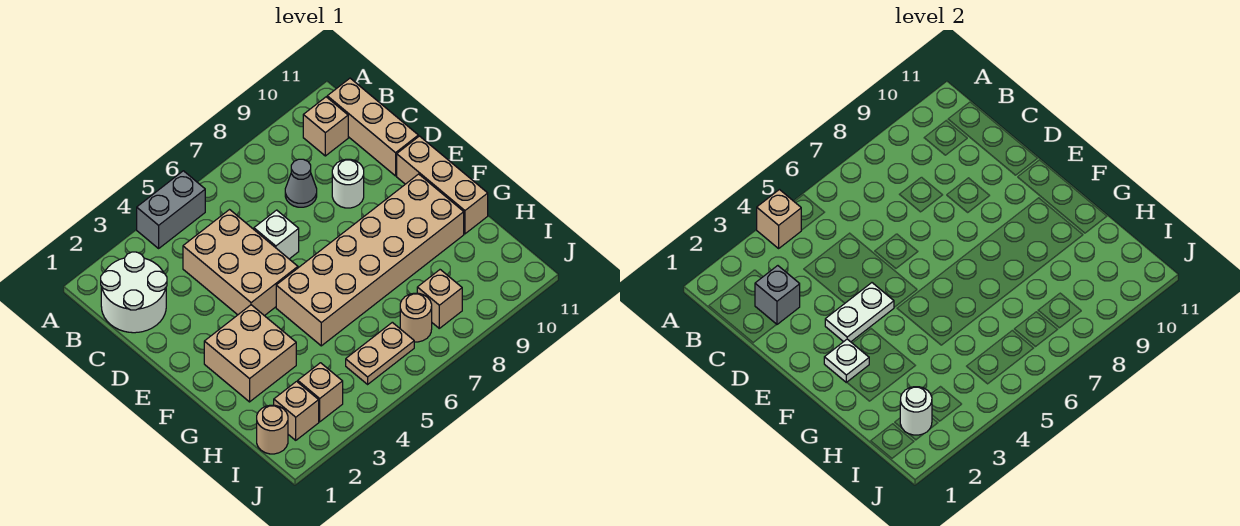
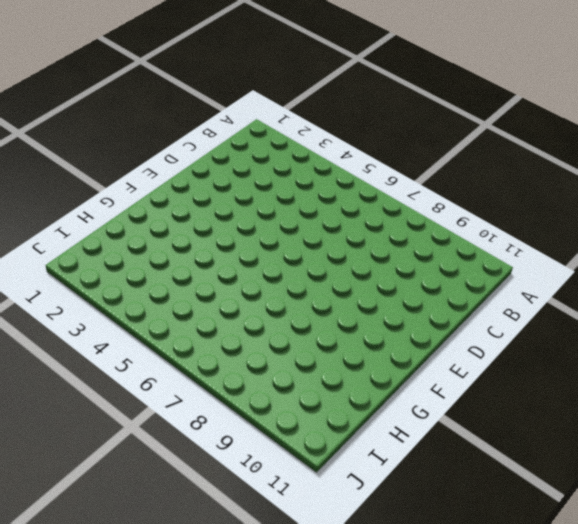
none -> grey brick A4:A5 level 1
none -> white round brick B1:C2 level 1
none -> tan brick B10 level 1

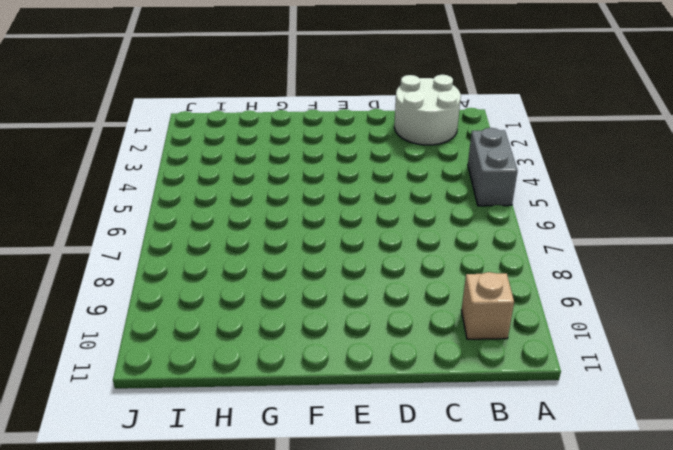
none -> tan brick B11:D11 level 1
none -> tan brick C4:E5 level 1
none -> grey cone C8 level 1

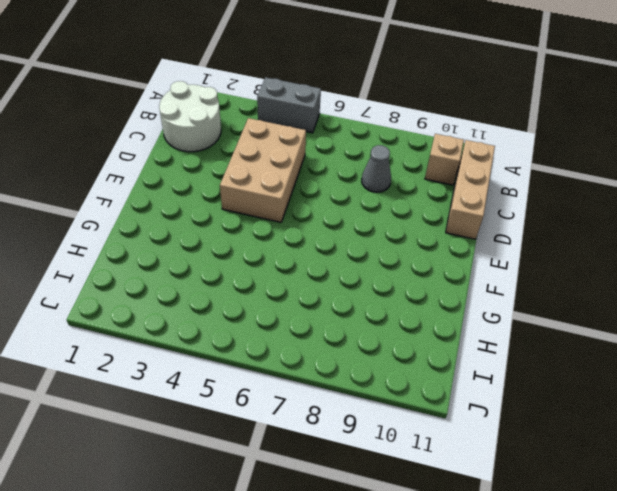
none -> white brick D6 level 1
none -> white round brick D9 level 1
none -> tan brick E11:G11 level 1

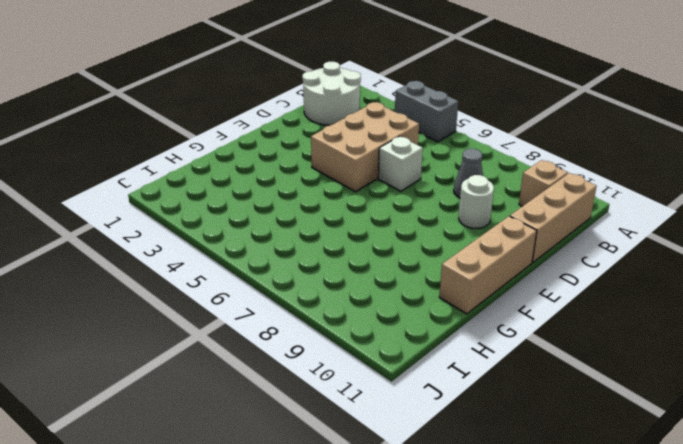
none -> tan brick F2:G3 level 1
none -> tan brick F5:G10 level 1
none -> tan round brick I1 level 1

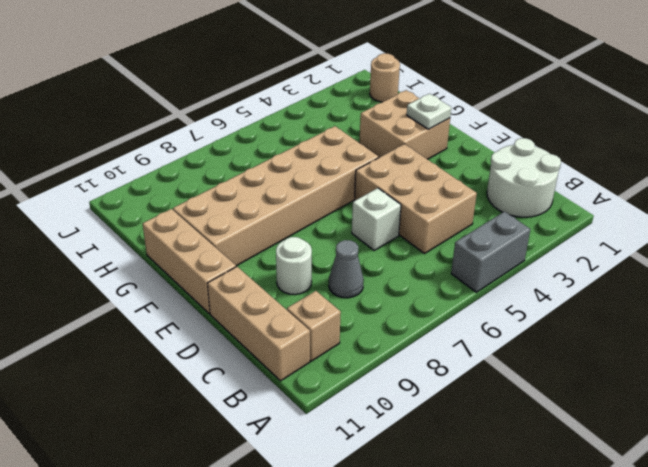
none -> tan brick I2 level 1
none -> tan brick I3 level 1
none -> tan plate I5:I6 level 1

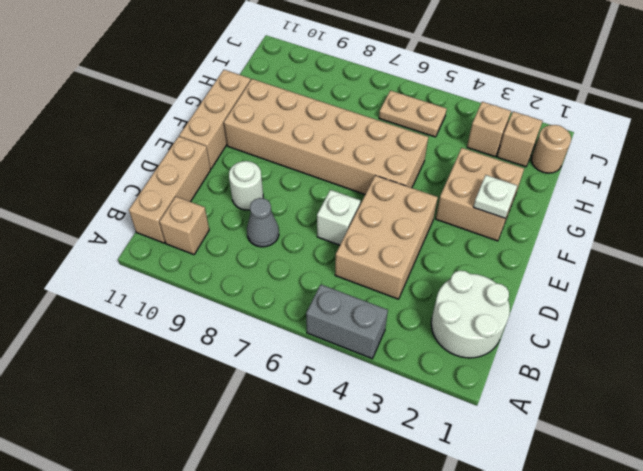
none -> tan round brick I7 level 1
none -> tan brick I8 level 1
none -> tan brick A4 level 2

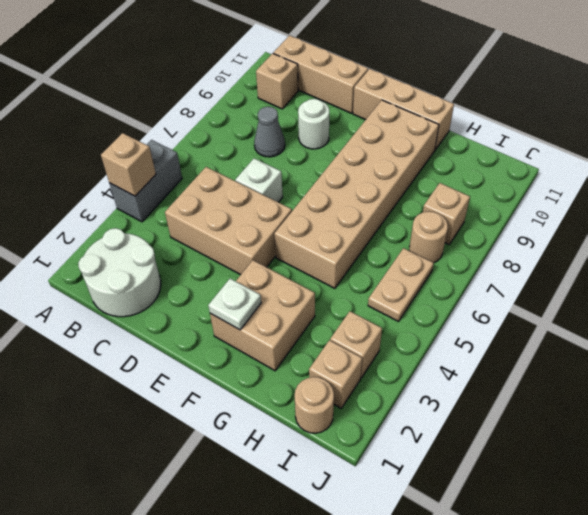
none -> grey brick C2 level 2
none -> white plate E3:E4 level 2
none -> white round brick I2 level 2

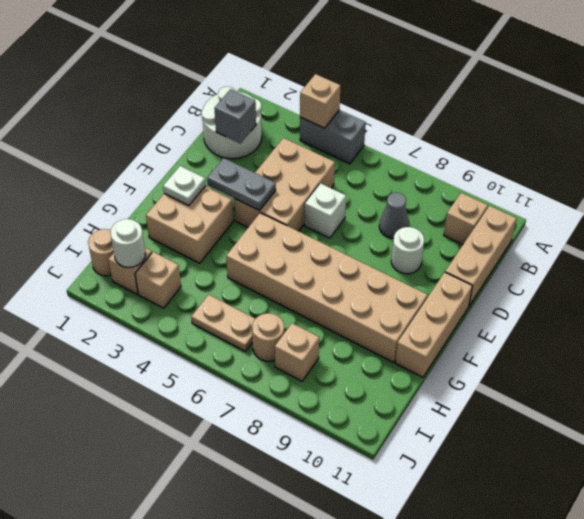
grey plate E3:E4 level 2 -> white plate E3:E4 level 2

